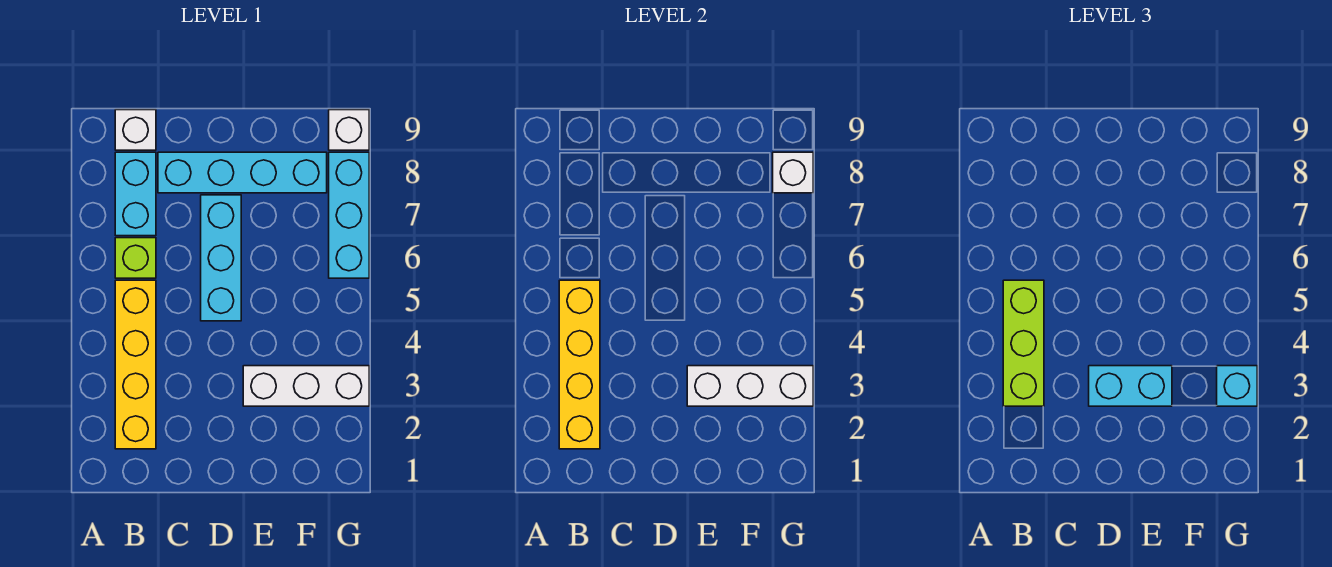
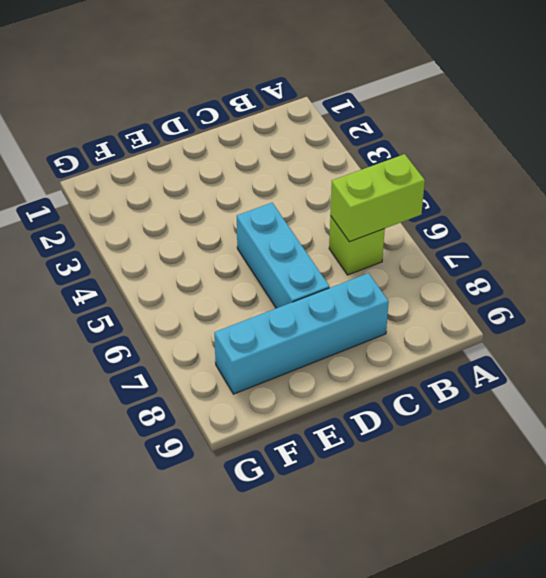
lime brick A6:B6 level 2 -> none
none -> yellow brick B2:B5 level 1
none -> cyan brick B7:B8 level 1
none -> white brick B9 level 1

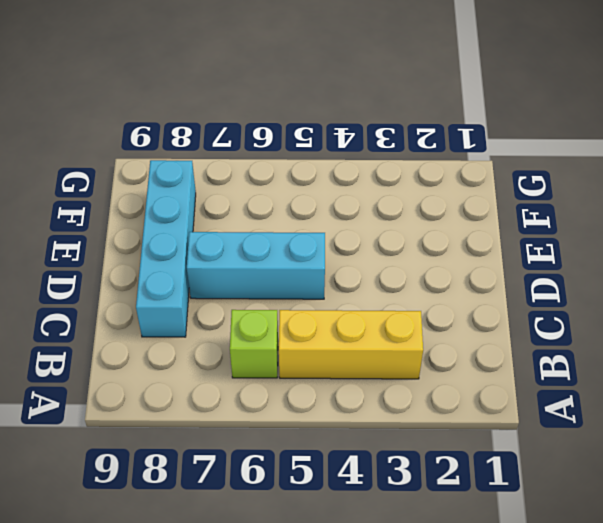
yellow brick B3:B5 level 1 -> yellow brick B2:B5 level 1
none -> cyan brick B7:B8 level 1
none -> white brick B9 level 1
none -> white brick E3:G3 level 1

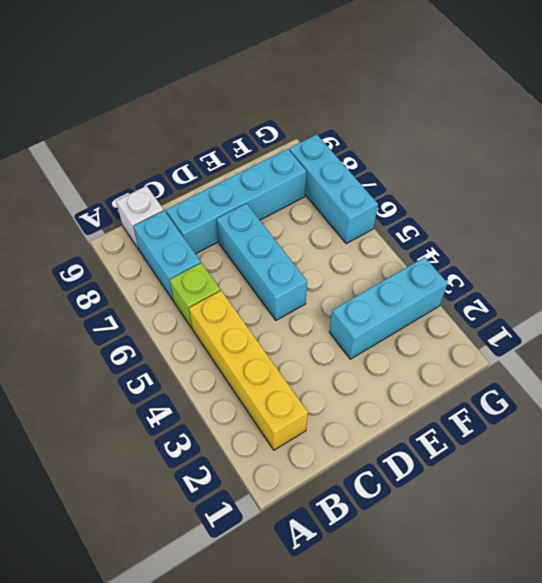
cyan brick E3:G3 level 1 -> white brick E3:G3 level 1
none -> white brick G9 level 1
none -> yellow brick B2:B5 level 2
none -> white brick E3:G3 level 2

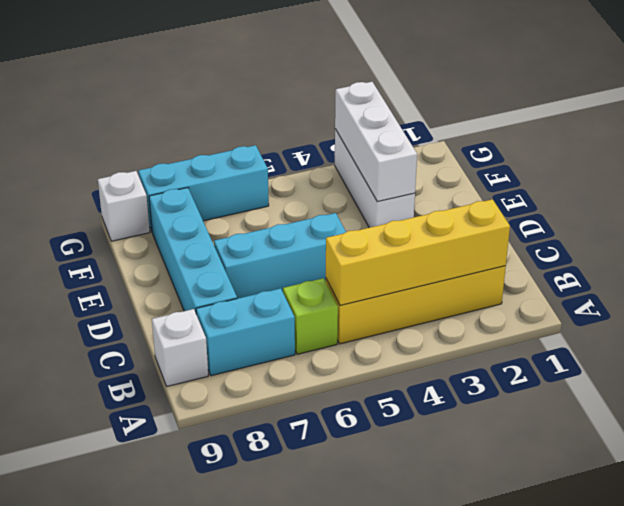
none -> white brick G8 level 2
none -> lime brick B3:B5 level 3
none -> cyan brick D3:E3 level 3

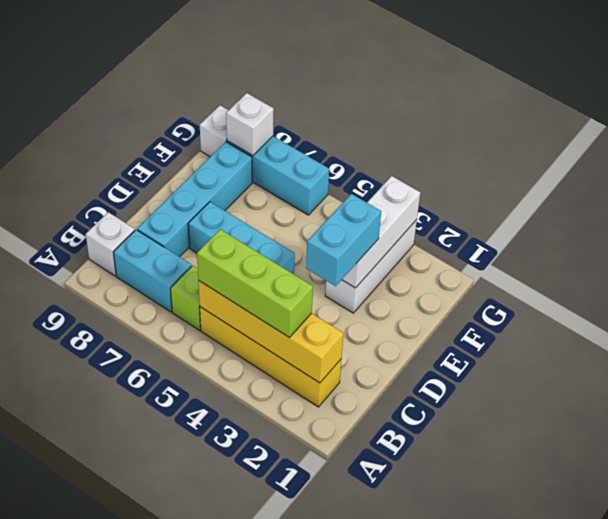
none -> cyan brick G3 level 3

